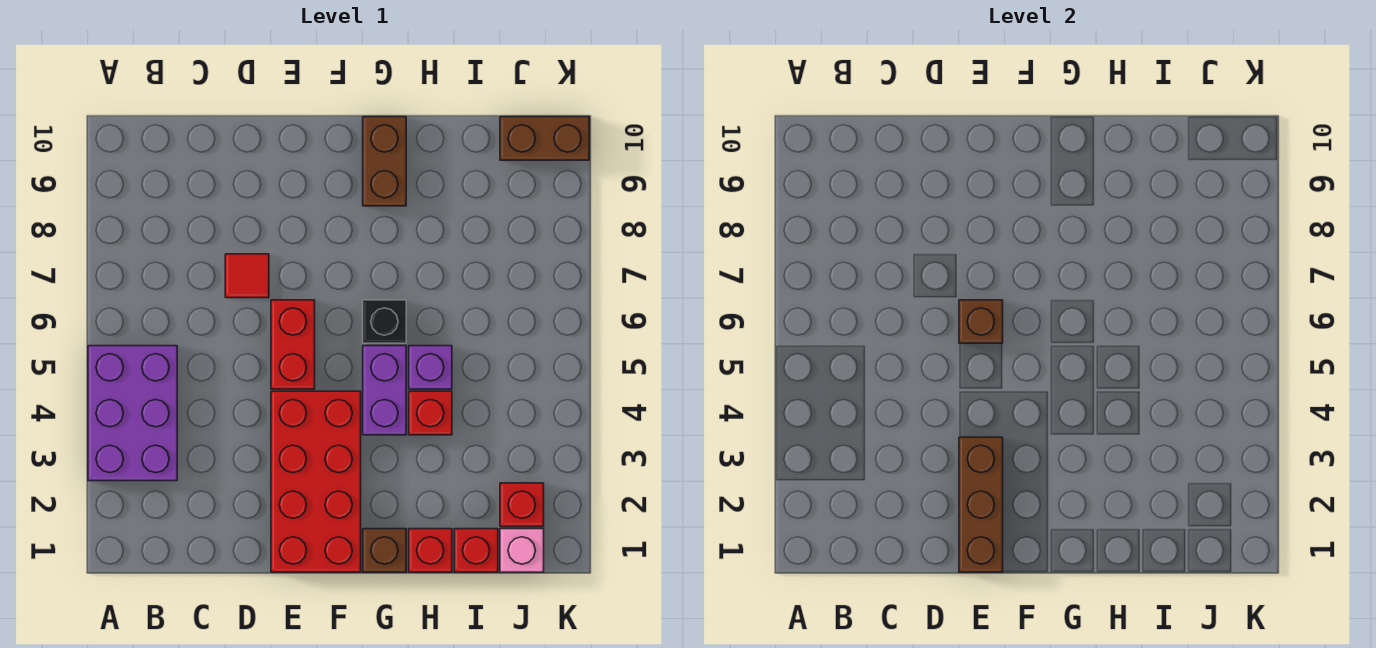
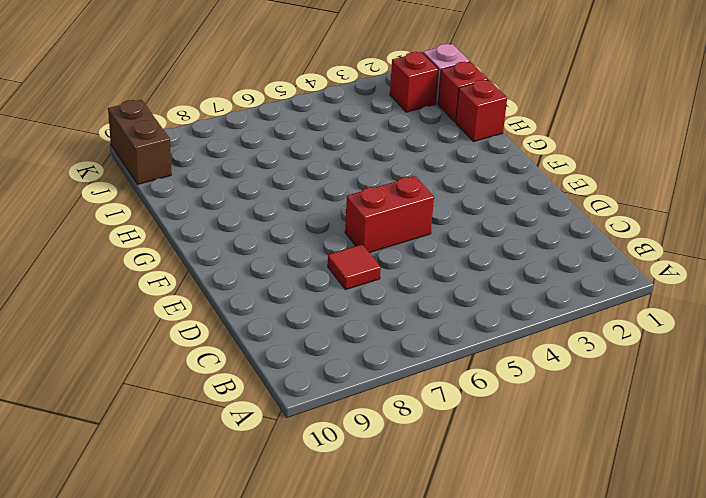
none -> purple brick A3:B5 level 1
none -> red brick E1:F4 level 1
none -> brown brick G1 level 1

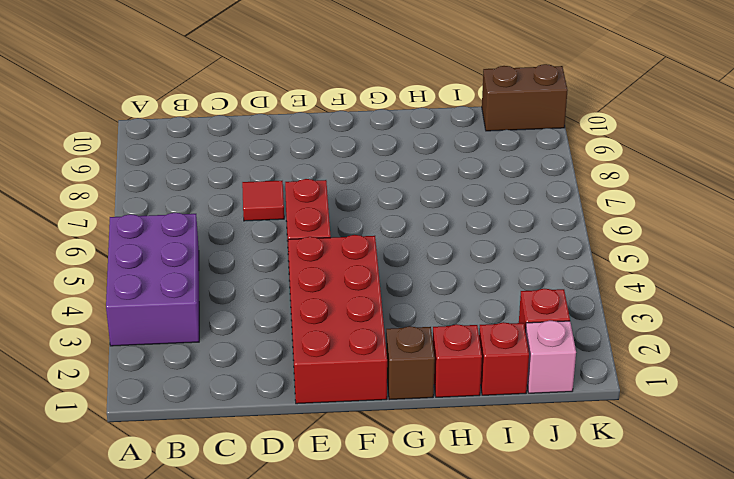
none -> purple brick G4:G5 level 1
none -> black brick G6 level 1
none -> brown brick G9:G10 level 1

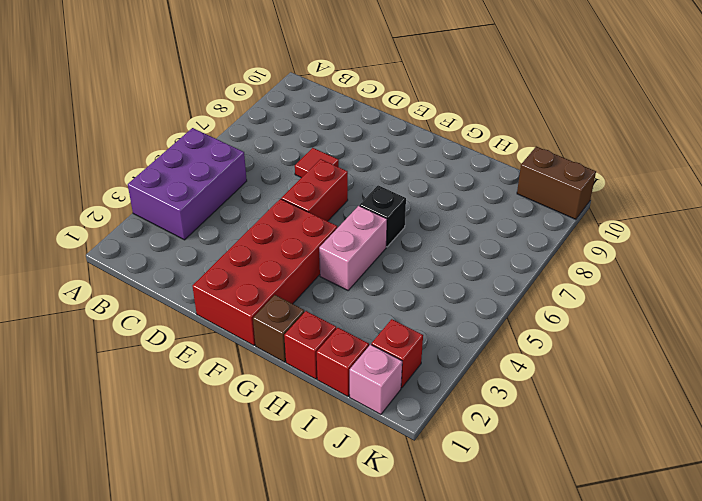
pink brick G4:G5 level 1 -> purple brick G4:G5 level 1
none -> brown brick G9:G10 level 1
none -> red brick H4 level 1
none -> purple brick H5 level 1

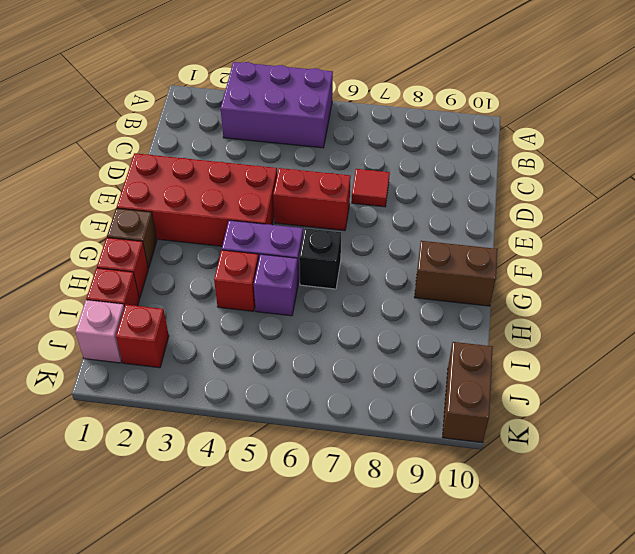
none -> brown brick E1:E3 level 2
none -> brown brick E6 level 2

